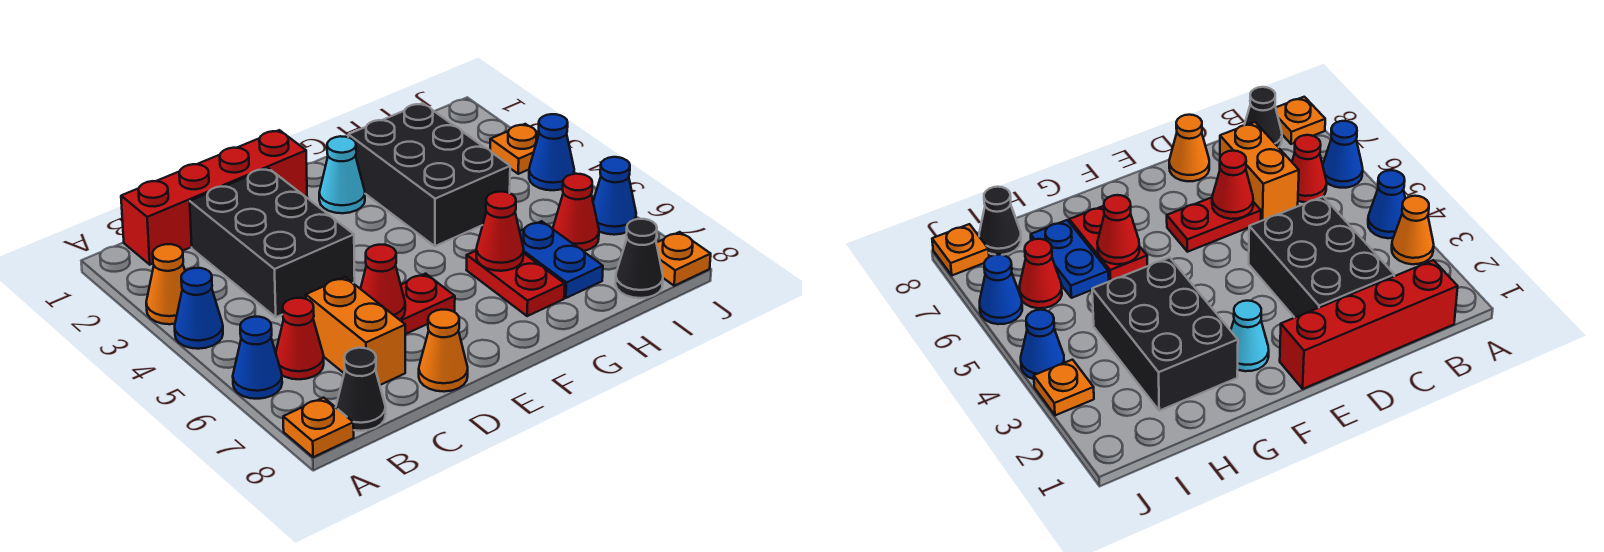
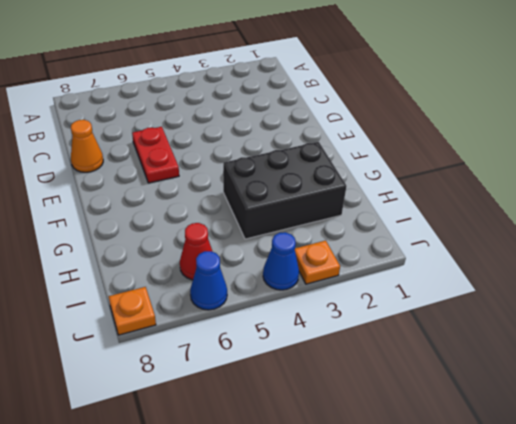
none -> orange cone A3 level 1
none -> blue cone A4 level 1
none -> blue cone A6 level 1

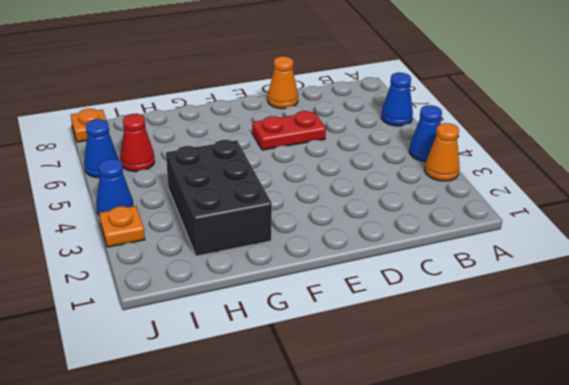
none -> orange plate A8 level 1
none -> red brick B1:E1 level 1
none -> red cone B6 level 1

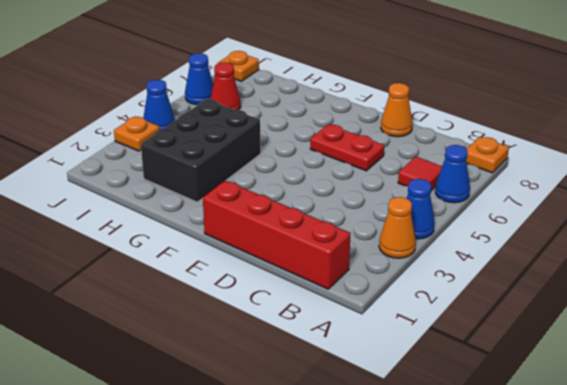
red tile B6 level 1 -> red cone B6 level 1
none -> black cone B8 level 1
none -> black brick C2:D4 level 1
none -> orange brick C6:C7 level 1

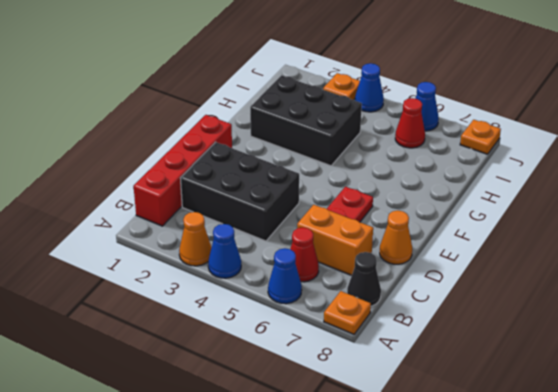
none -> cyan cone F2 level 1
none -> red plate G6:G7 level 1
none -> blue plate H6:H7 level 1

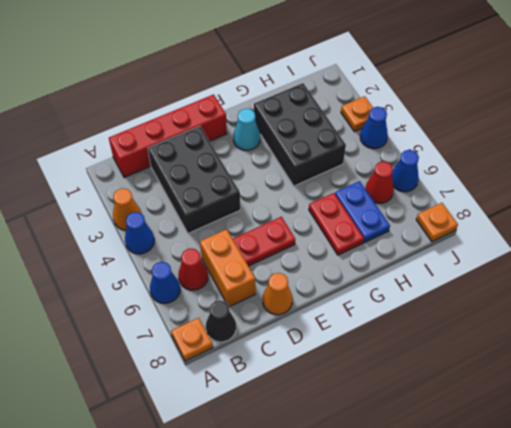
none -> black cone I8 level 1
none -> red cone D6 level 2
none -> red cone G6 level 2

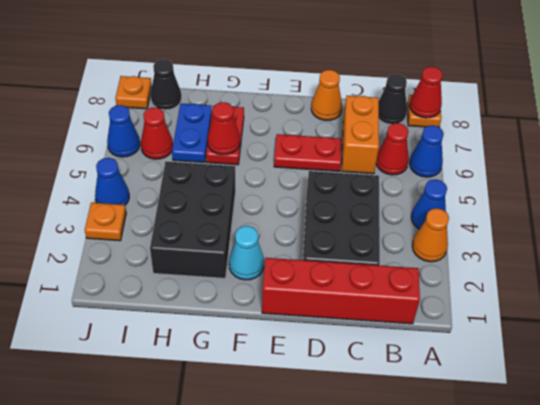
red cone A8 level 2 -> red cone D6 level 2

